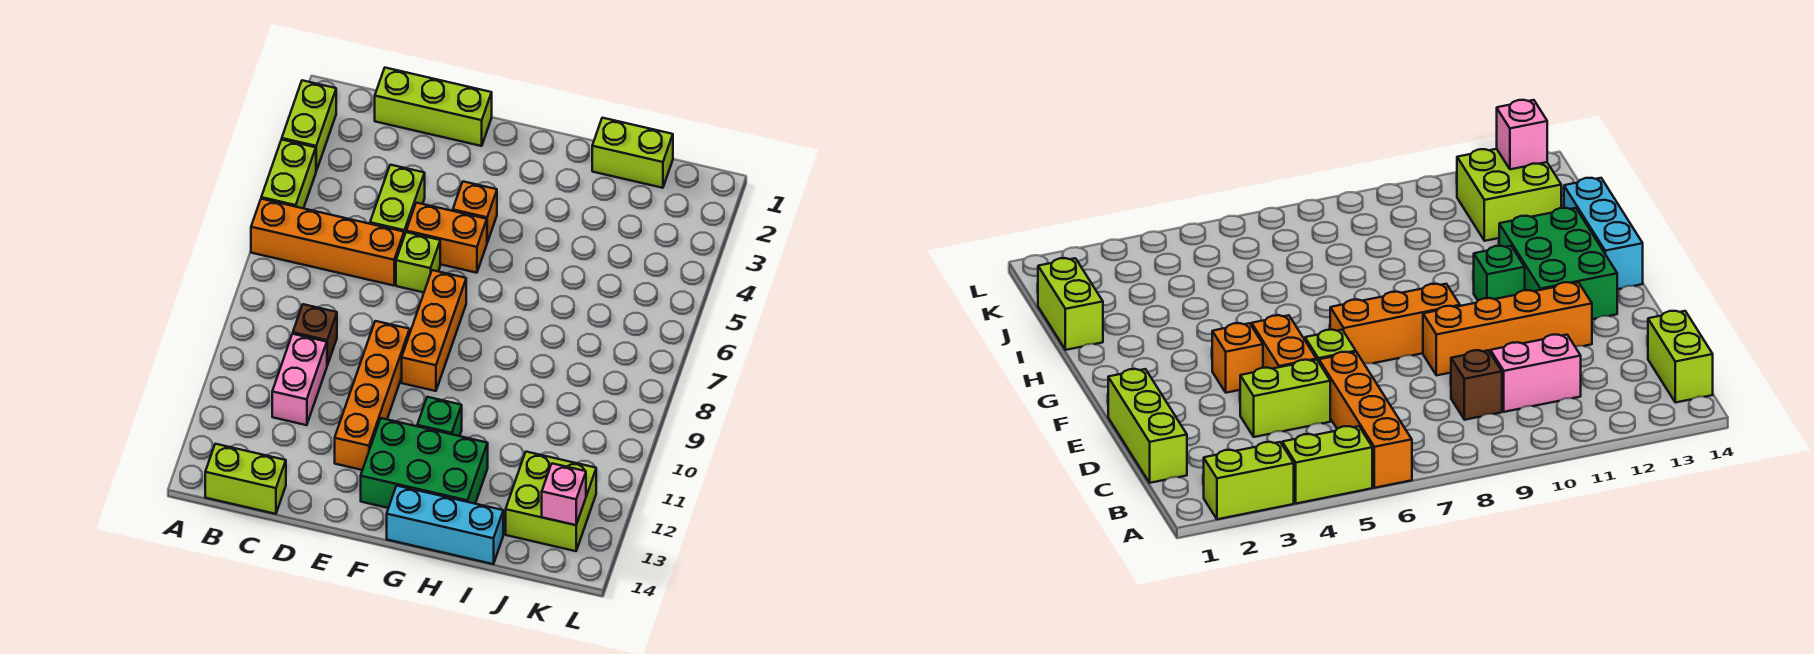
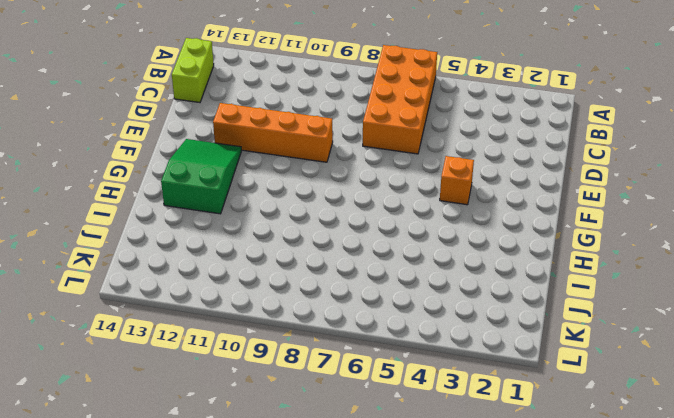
orange brick A6:D7 level 1 -> orange brick A6:D6 level 1
green slope F12:H13 level 1 top H -> green brick F12:H13 level 1
none -> lime brick A2:A3 level 1
none -> lime brick A4:A5 level 1
none -> lime brick C1:E1 level 1

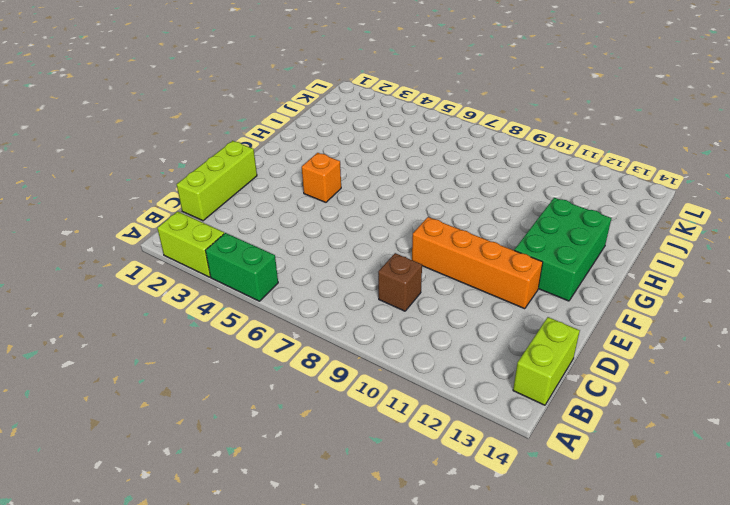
green brick A4:A5 level 1 -> lime brick A4:A5 level 1
none -> orange brick A6:D6 level 1
none -> pink brick C10:C11 level 1
none -> lime brick D4:D5 level 1

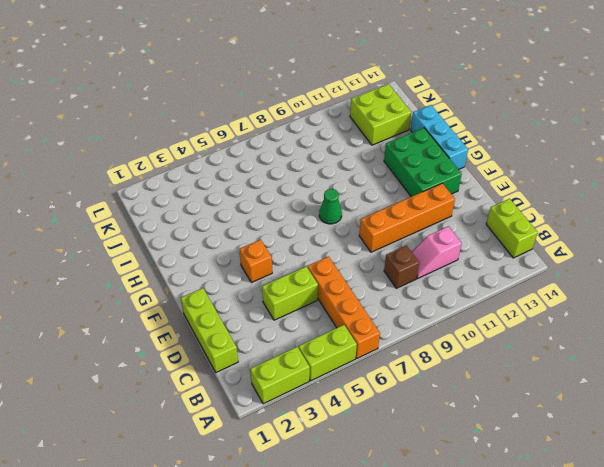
pink slope C10:C11 level 1 top 11 -> pink brick C10:C11 level 1
green cone G8 level 1 -> none
none -> orange brick E5:F5 level 1
none -> lime brick E6 level 1
none -> orange brick F7:F9 level 1

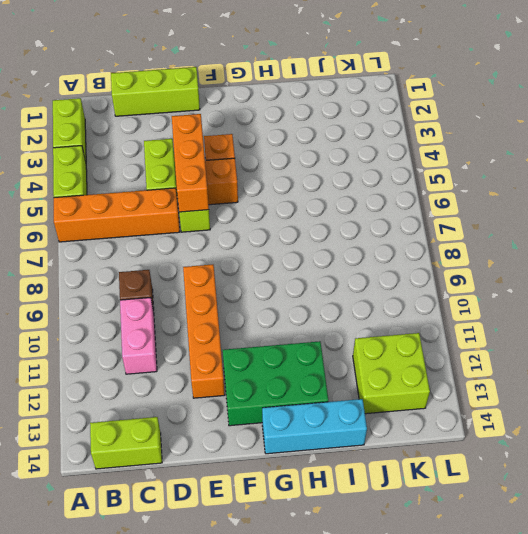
orange brick E4:E6 level 2 -> orange brick F7:F9 level 1
none -> green brick G11 level 1
none -> lime brick I1:J1 level 1
none -> pink brick K13 level 2

